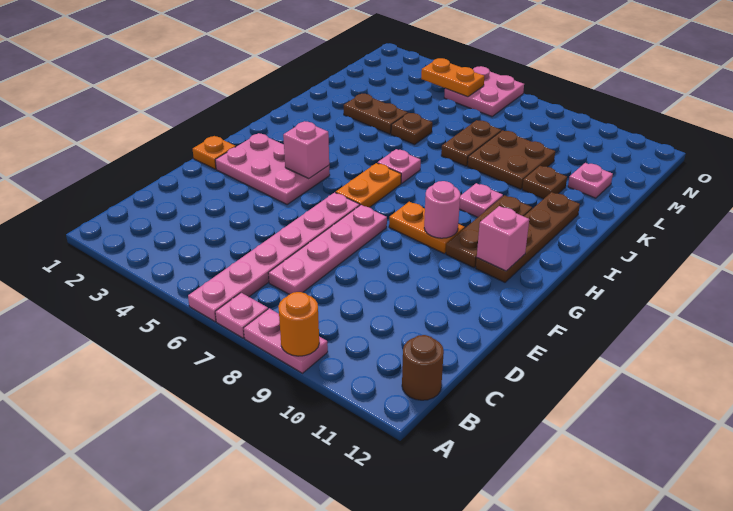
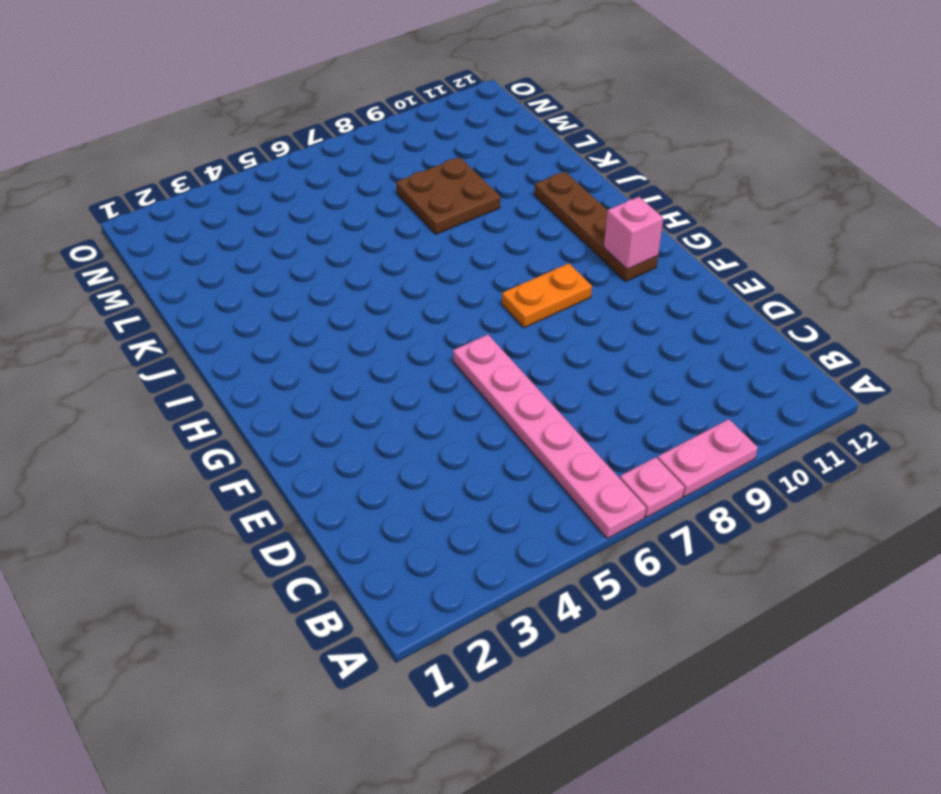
none -> brown round brick B12 level 1
none -> pink plate C7:F7 level 1
none -> orange plate F1 level 1

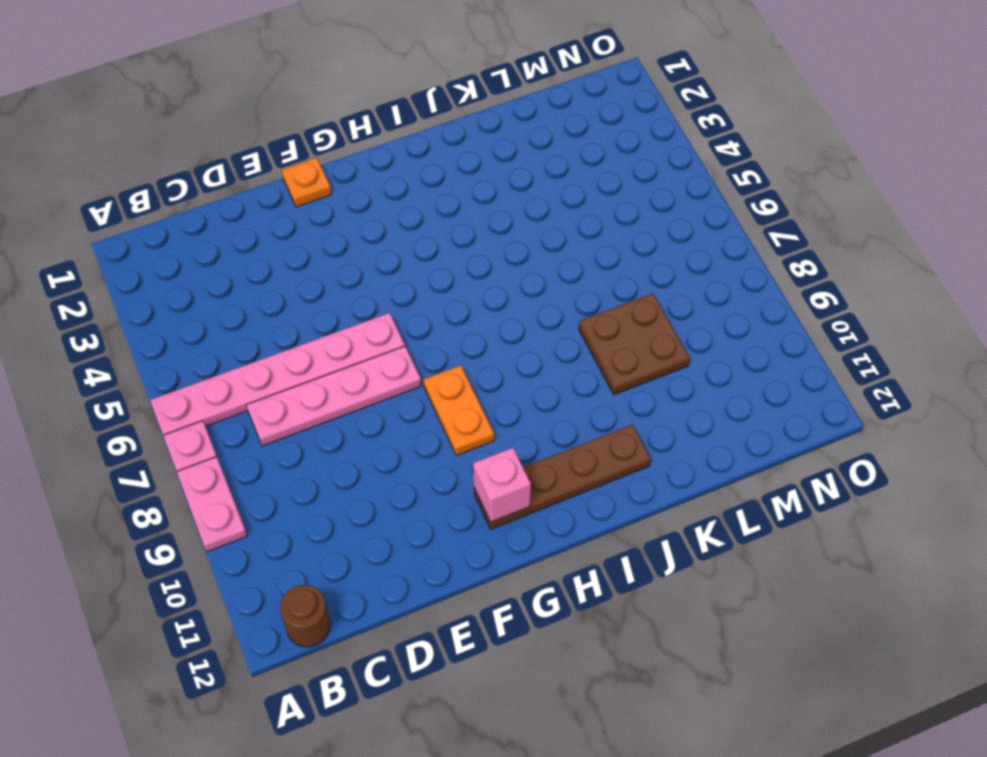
none -> pink plate F2:G4 level 1
none -> orange plate G6:H6 level 1
none -> brown plate G10:I10 level 1

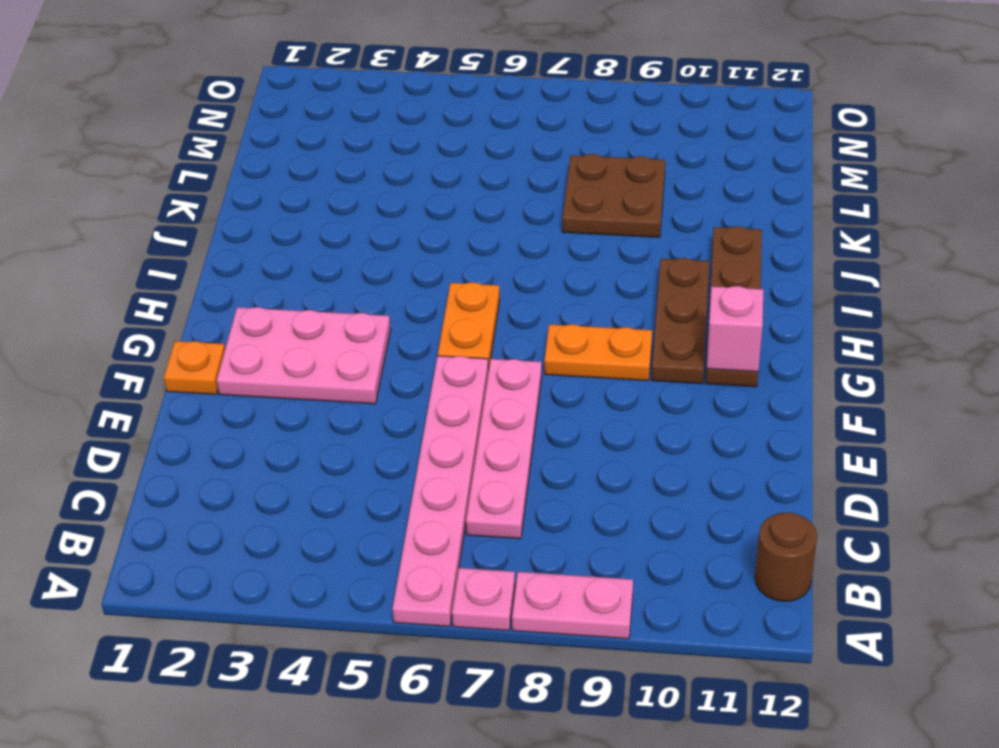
none -> pink plate I6 level 1
none -> pink plate I9 level 1
none -> brown plate K3:K4 level 1

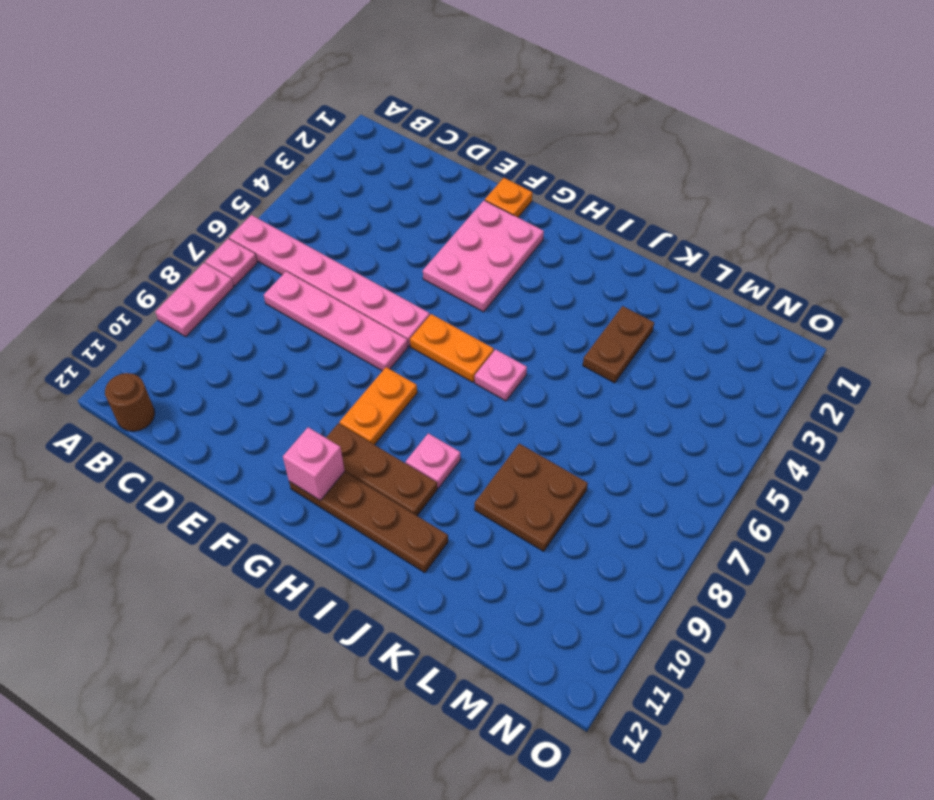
none -> brown plate K5 level 1
none -> brown plate K7:L7 level 1
none -> brown plate K10 level 1

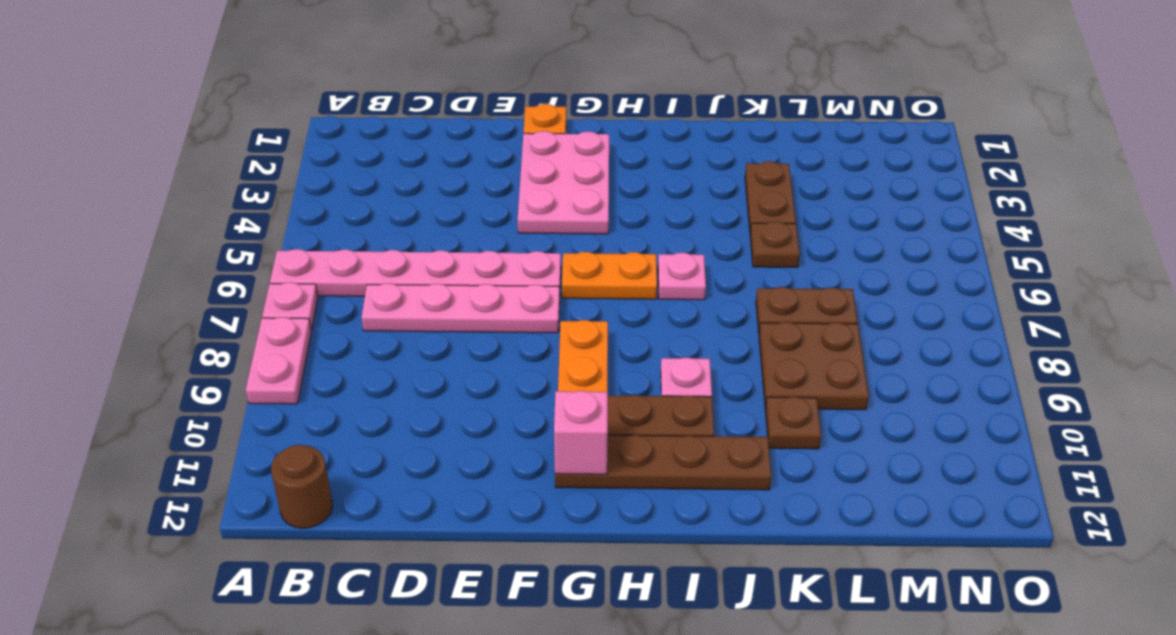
none -> pink plate L11 level 1
none -> pink plate N5:O6 level 1
none -> orange round brick A9 level 2

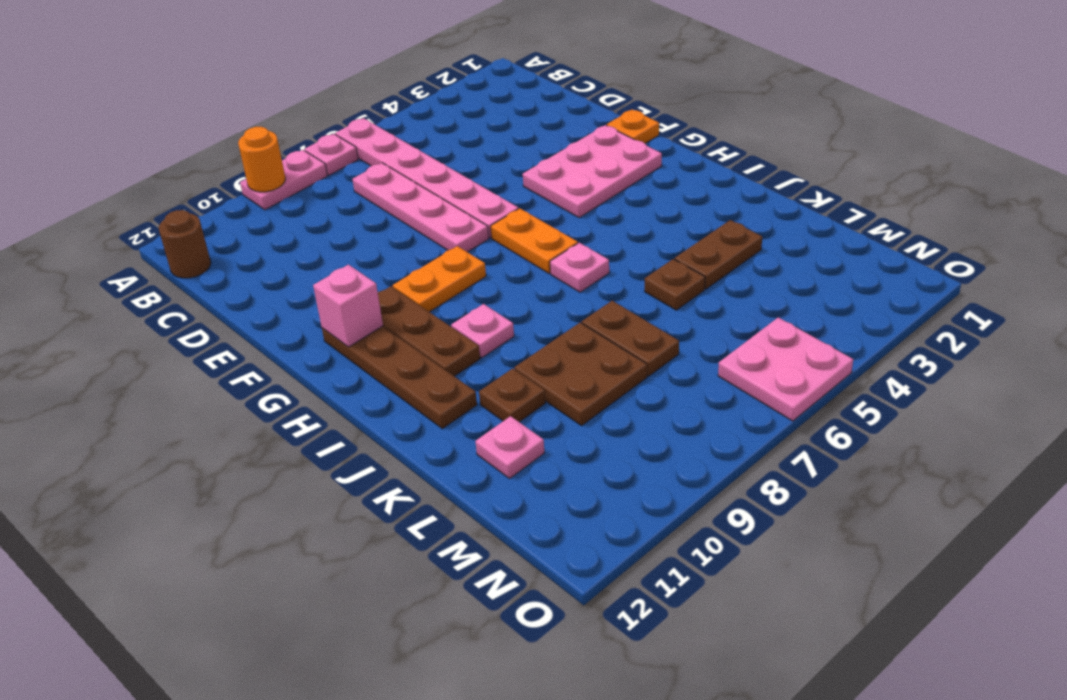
none -> pink brick G4 level 2
none -> pink round brick G9 level 2
none -> orange plate N4:N5 level 2

